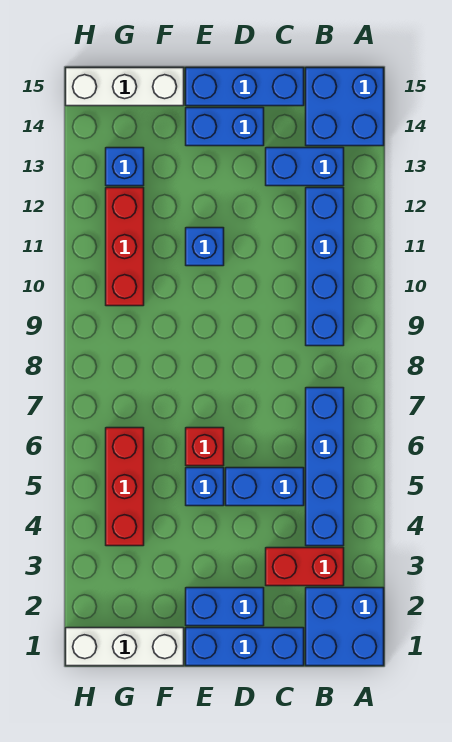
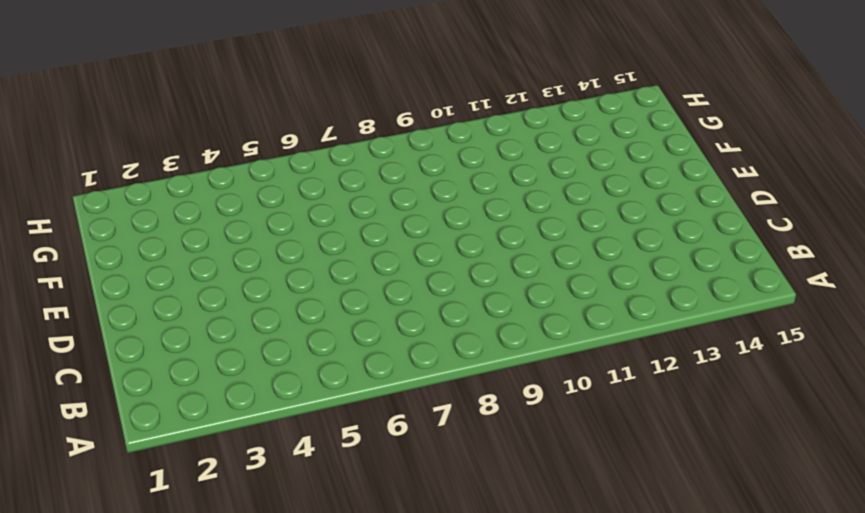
none -> blue brick A1:B2 level 1
none -> blue brick A14:B15 level 1
none -> red brick B3:C3 level 1

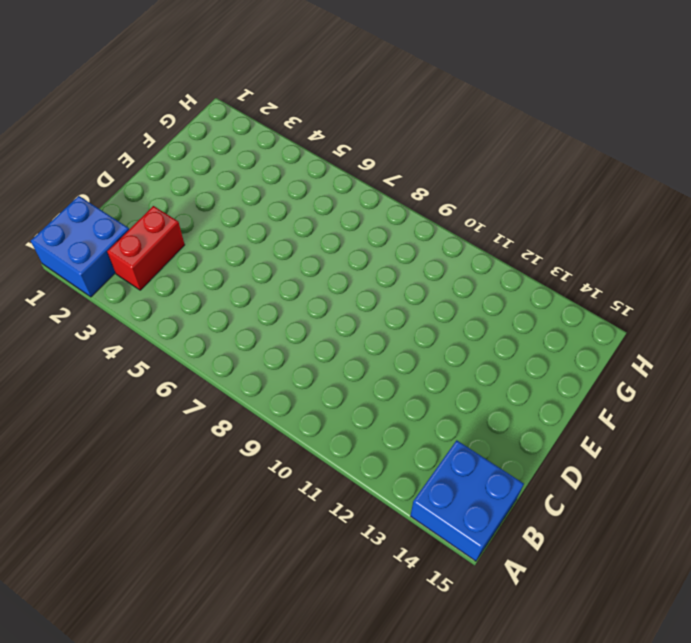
none -> blue brick B4:B7 level 1
none -> blue brick B9:B12 level 1
none -> blue brick B13:C13 level 1

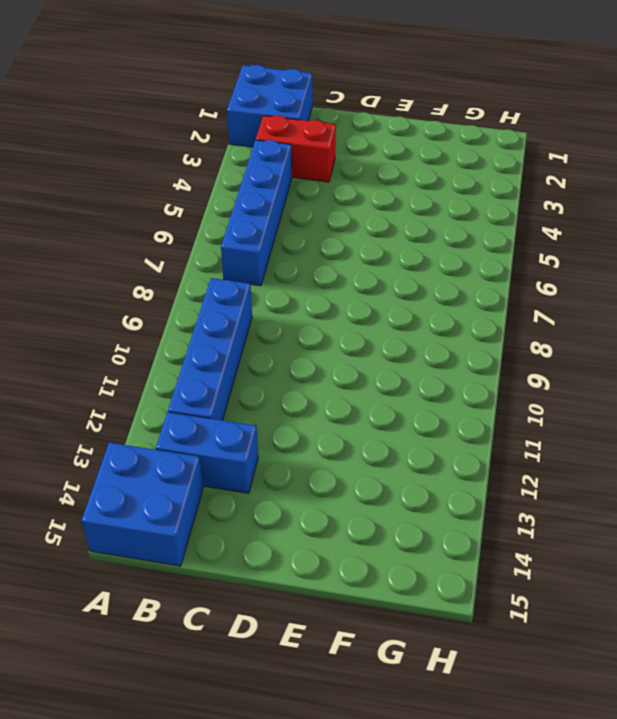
none -> blue brick C1:E1 level 1
none -> blue brick C5:D5 level 1
none -> blue brick C15:E15 level 1

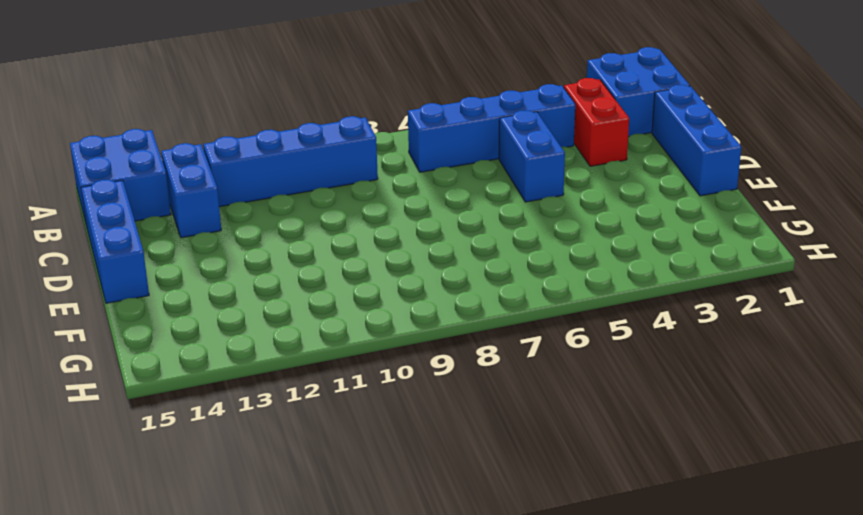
none -> blue brick D2:E2 level 1
none -> blue brick D14:E14 level 1
none -> blue brick E5 level 1

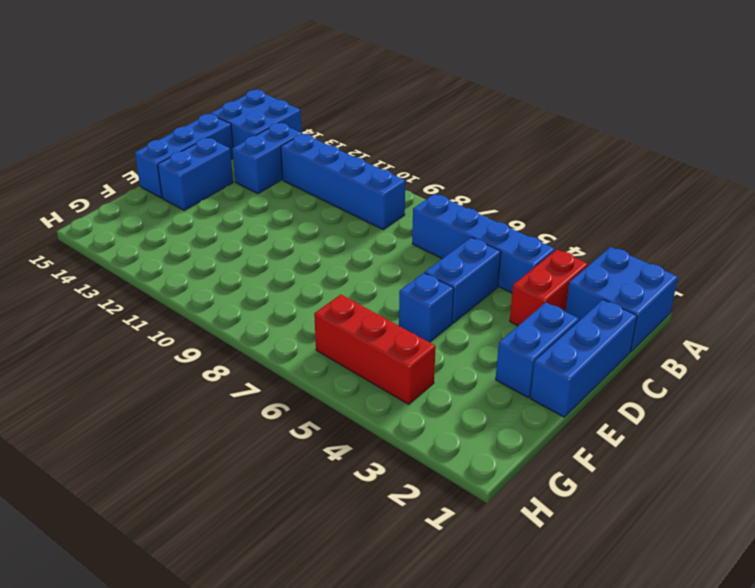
none -> red brick E6 level 1
none -> blue brick E11 level 1
none -> white brick F1:H1 level 1

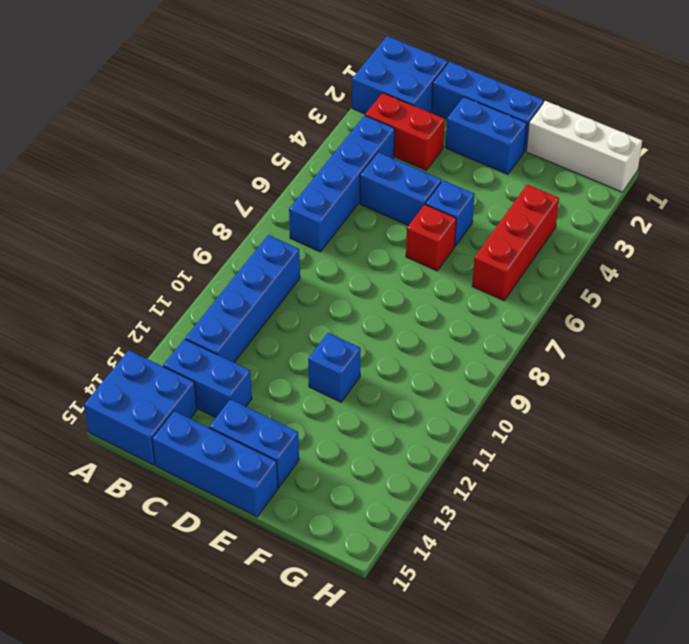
none -> white brick F15:H15 level 1
none -> red brick G10:G12 level 1
none -> blue brick G13 level 1

